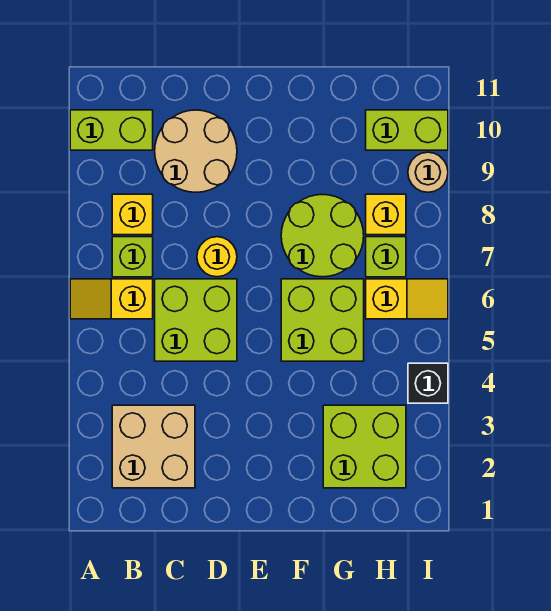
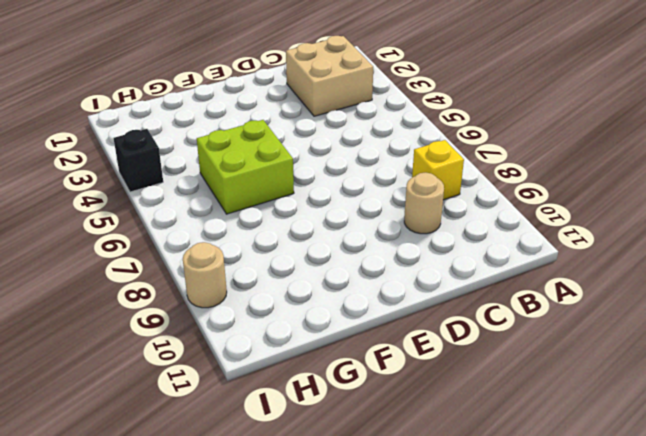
tan round brick C9 level 1 -> tan round brick C9:D10 level 1
none -> yellow slope A6:B6 level 1 top B
none -> lime brick A10:B10 level 1
none -> lime brick B7 level 1

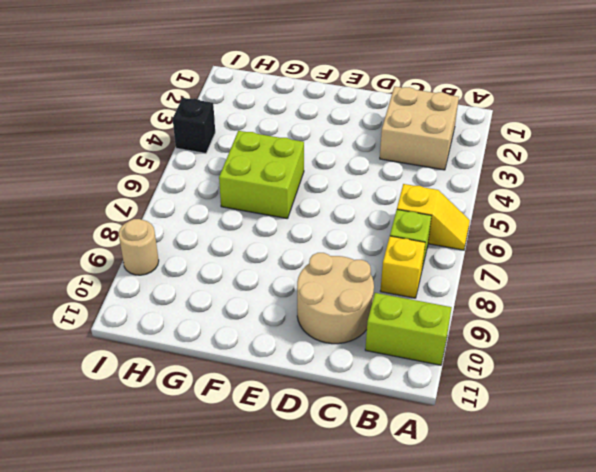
none -> lime brick C5:D6 level 1
none -> yellow round brick D7 level 1
none -> lime round brick F7:G8 level 1

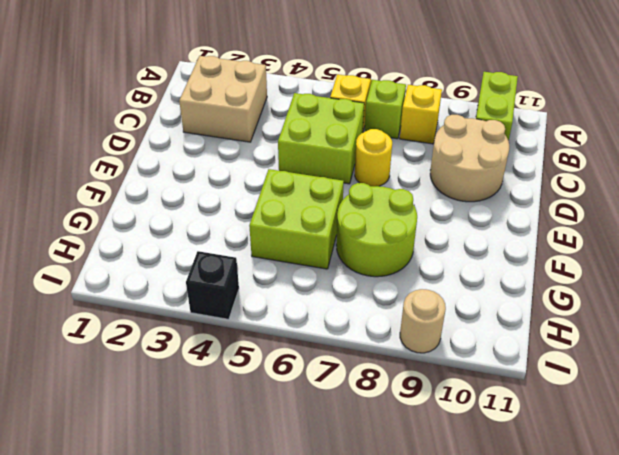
none -> lime brick G2:H3 level 1
none -> yellow slope H6:I6 level 1 top H
none -> lime brick H7 level 1

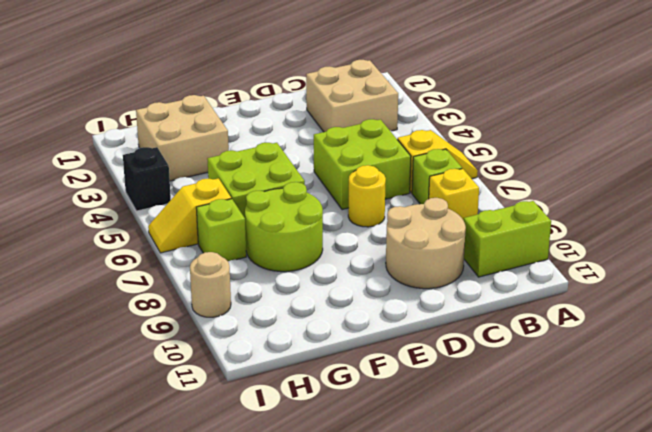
tan brick G2:H3 level 1 -> lime brick G2:H3 level 1
none -> yellow brick H8 level 1
none -> lime brick H10:I10 level 1

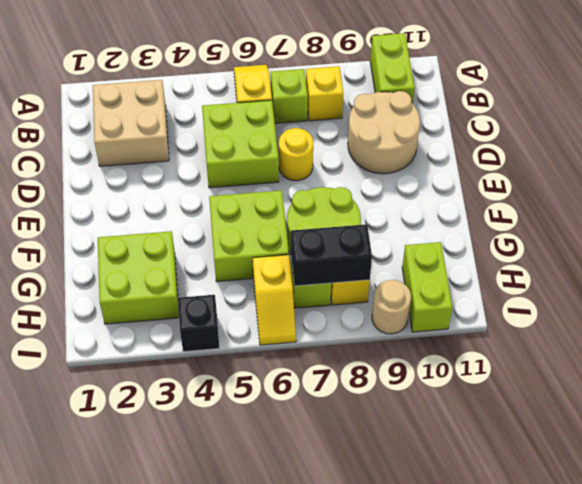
black brick H7:H8 level 2 -> none

